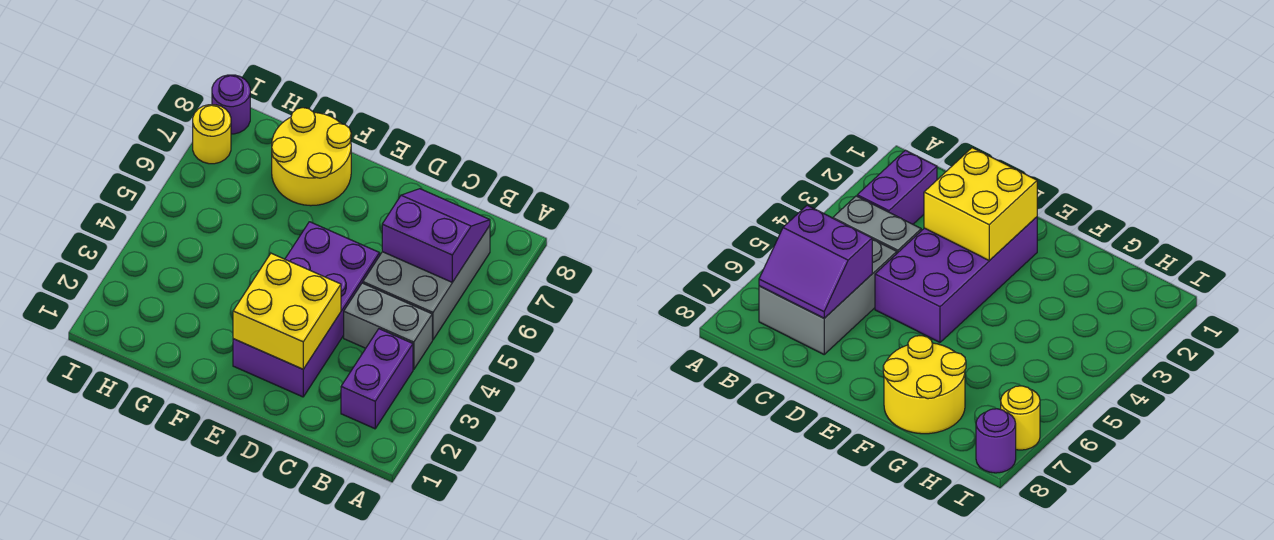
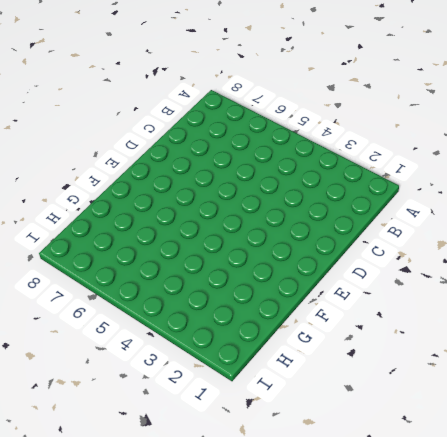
none -> purple brick B2:B3 level 1
none -> grey brick B4:C4 level 1

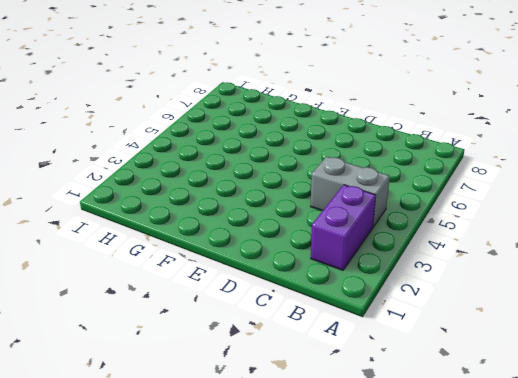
none -> grey brick B5:C7 level 1
none -> purple brick D2:E5 level 1

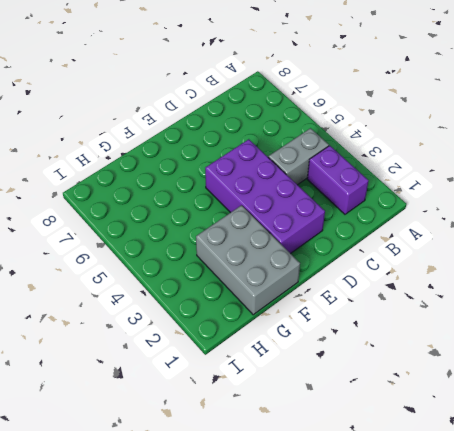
grey brick F1:G3 level 1 -> grey brick B5:C7 level 1
none -> yellow round brick F7:G8 level 1
none -> yellow round brick I7 level 1

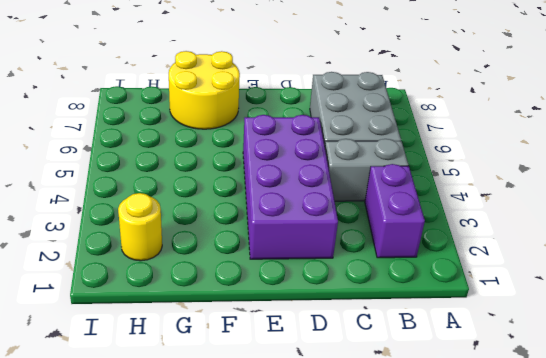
yellow round brick H2 level 1 -> yellow round brick I7 level 1
none -> purple round brick I8 level 1
none -> purple slope B6:C7 level 2 top 6

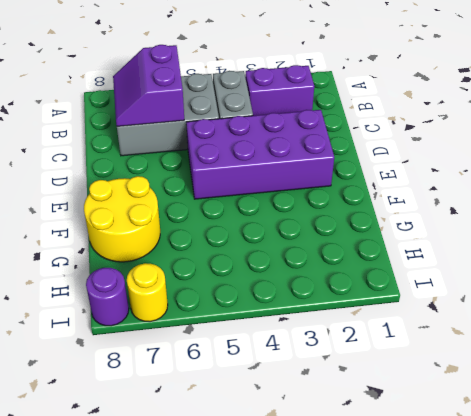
none -> yellow brick D2:E3 level 2

